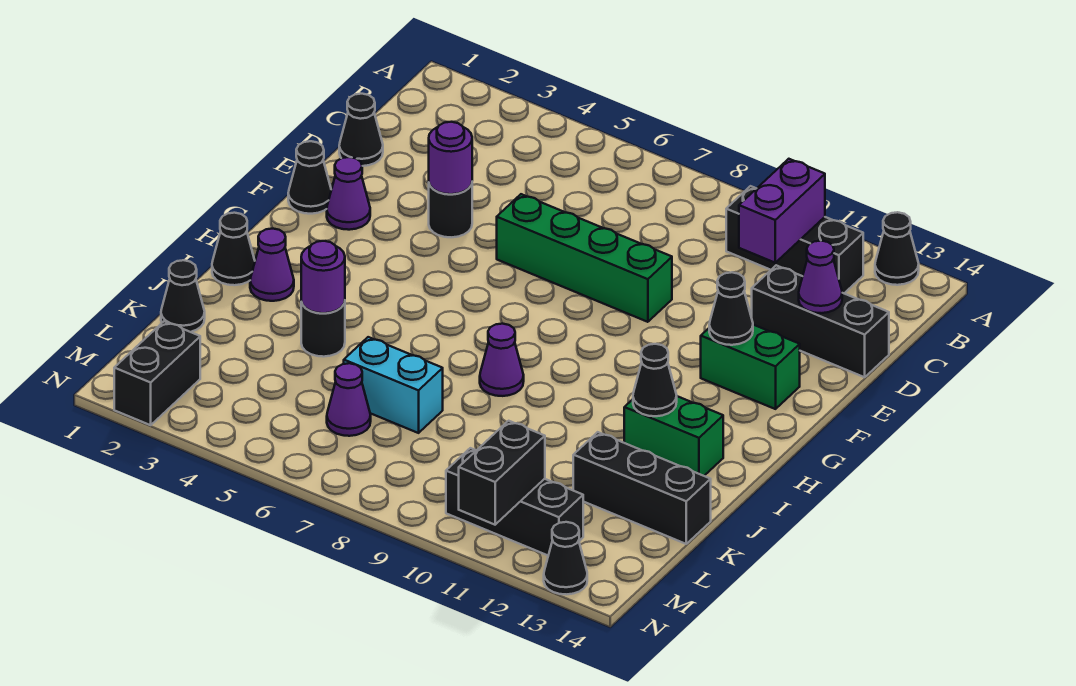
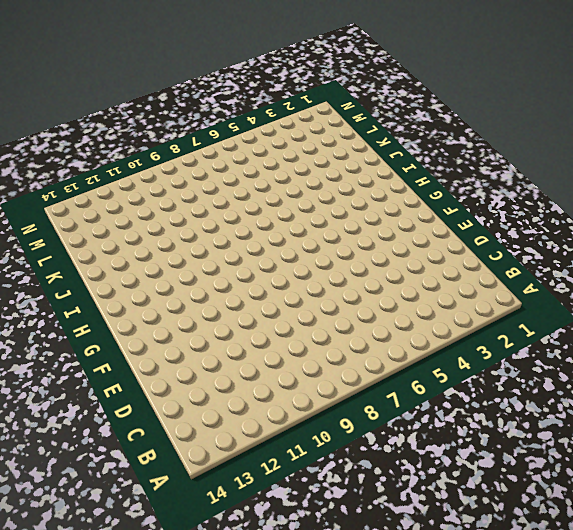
none -> black cone A13 level 1
none -> black brick B10:B12 level 1
none -> black cone D1 level 1

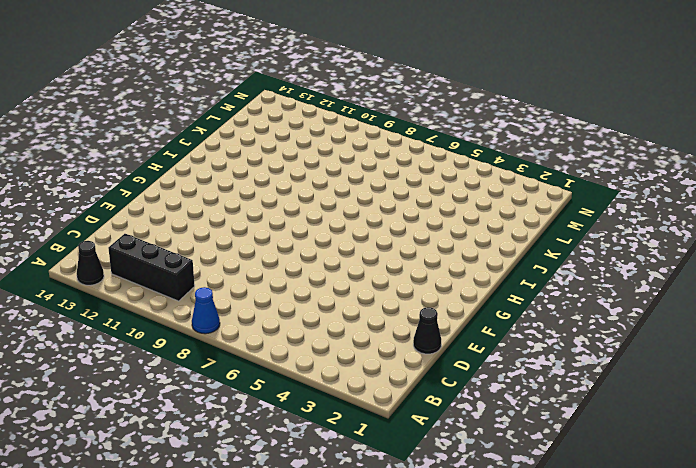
blue cone A8 level 1 -> none
none -> black brick D12:D14 level 1
none -> black round brick E4 level 1
none -> green brick E6:E9 level 1

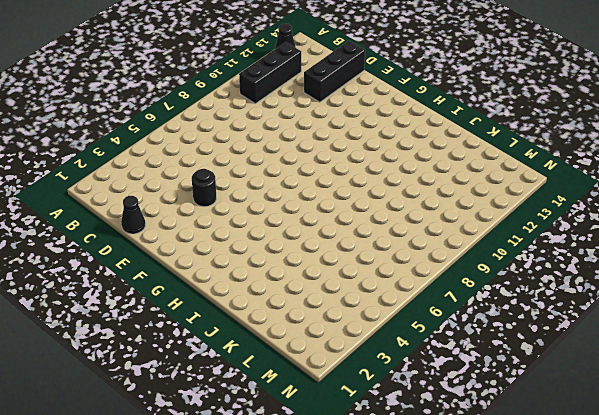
none -> green brick E6:E9 level 1
none -> black cone F1 level 1
none -> purple cone F2 level 1

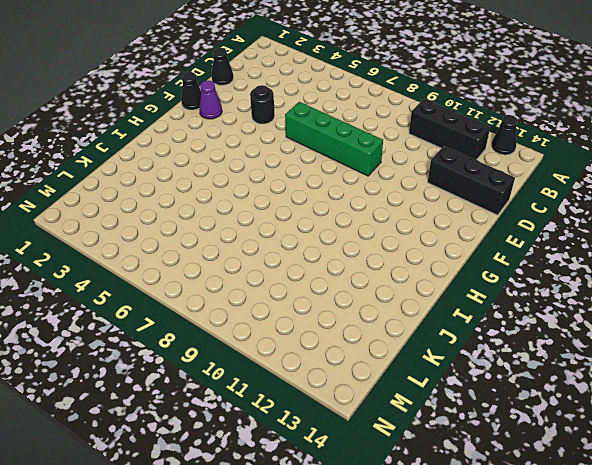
none -> green brick F12:F13 level 1
none -> black cone I1 level 1
none -> purple cone I2 level 1

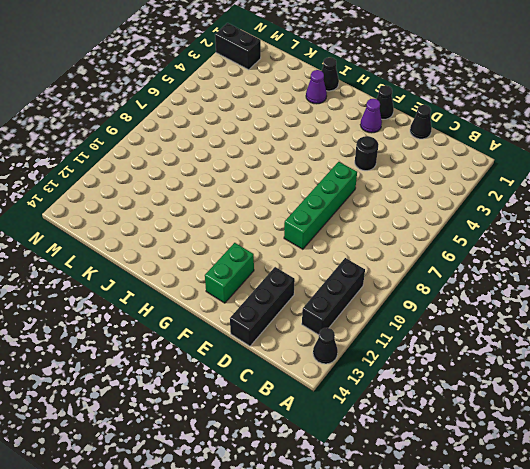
none -> purple cone I8 level 1
none -> green brick I12:I13 level 1
none -> black round brick J4 level 1

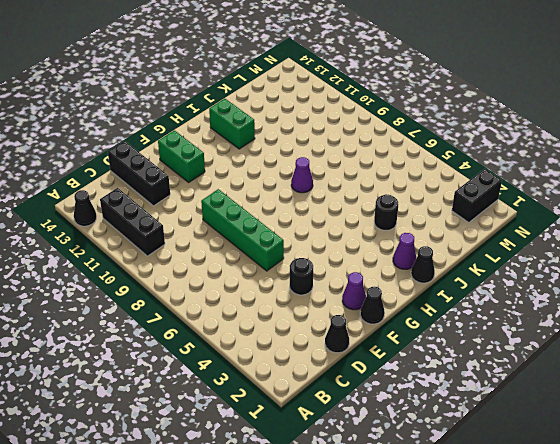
none -> black cone K1 level 1
none -> cyan brick K6:K7 level 1
none -> black brick K12:K14 level 1

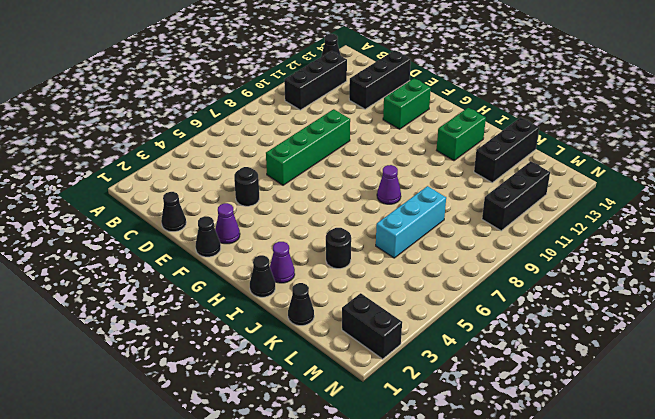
cyan brick K6:K8 level 1 -> cyan brick K6:K7 level 1
none -> purple cone L6 level 1
none -> black cone N13 level 1
none -> purple brick B11:C11 level 2

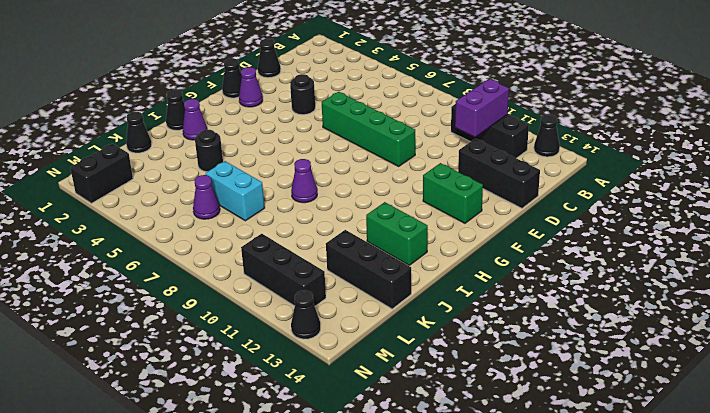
none -> purple cone D13 level 2
none -> purple round brick E4 level 2
none -> black cone F12 level 2

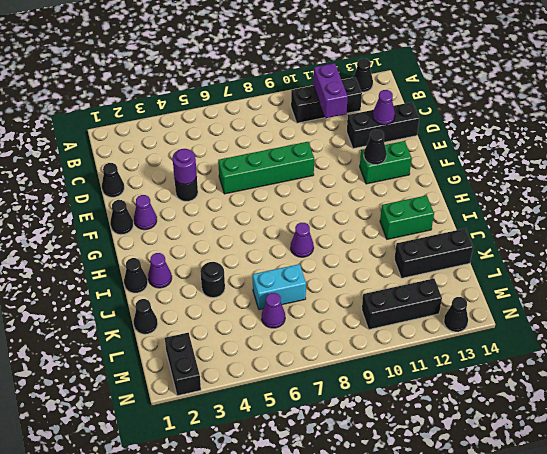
none -> black cone I12 level 2
none -> purple round brick J4 level 2
none -> black brick M11:N11 level 2

